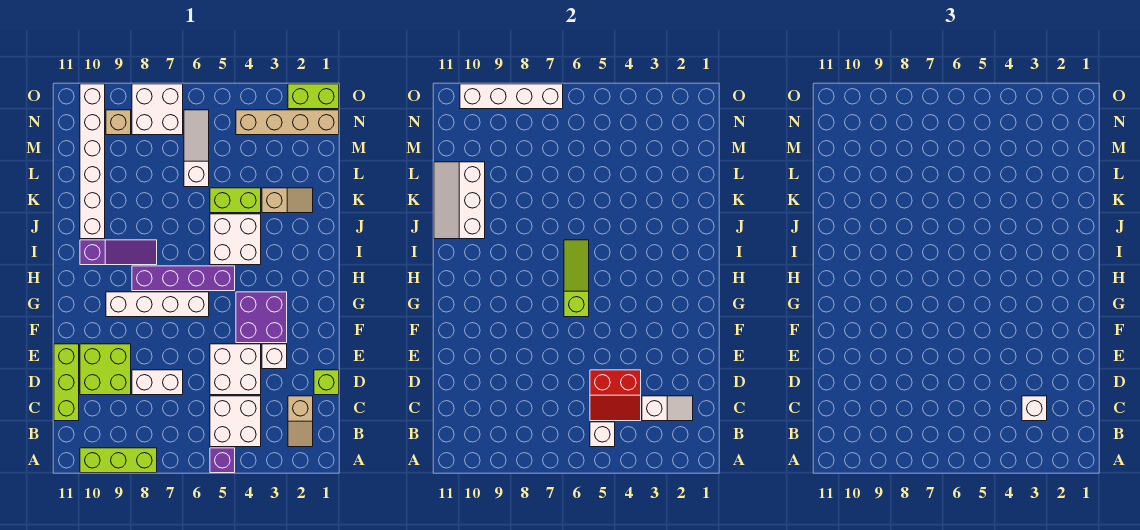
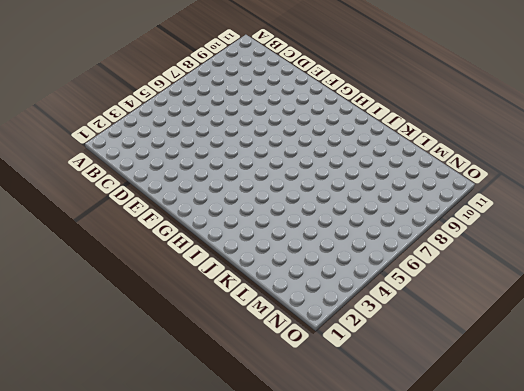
none -> purple brick A5 level 1
none -> lime brick A8:A10 level 1
none -> tan slope B2:C2 level 1 top C
none -> white brick B4:C5 level 1

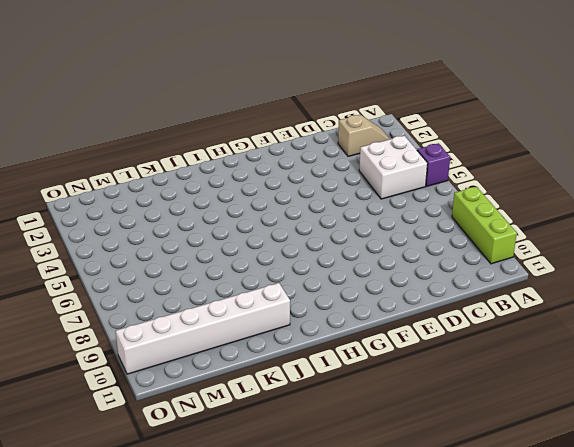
none -> lime brick C11:E11 level 1
none -> lime brick D1 level 1
none -> white brick D4:E5 level 1
none -> white brick D7:D8 level 1

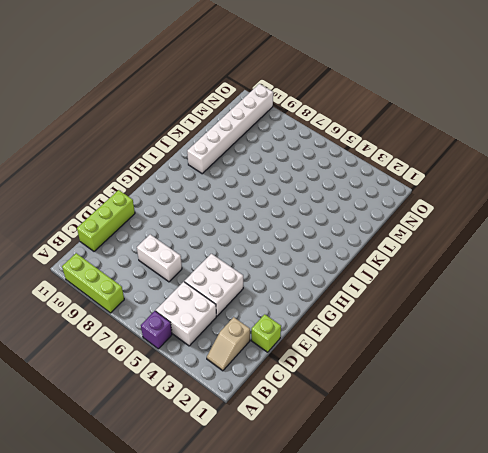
none -> lime brick D9:E10 level 1
none -> white brick E3 level 1
none -> purple brick F3:G4 level 1
none -> white brick G6:G9 level 1

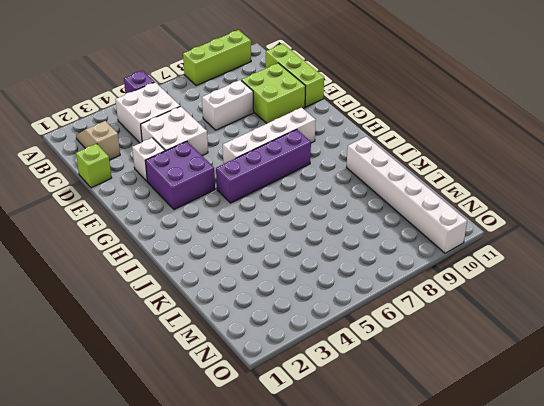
none -> white brick I4:J5 level 1
none -> purple slope I8:I10 level 1 top 10
none -> tan slope K2:K3 level 1 top 3
none -> lime brick K4:K5 level 1

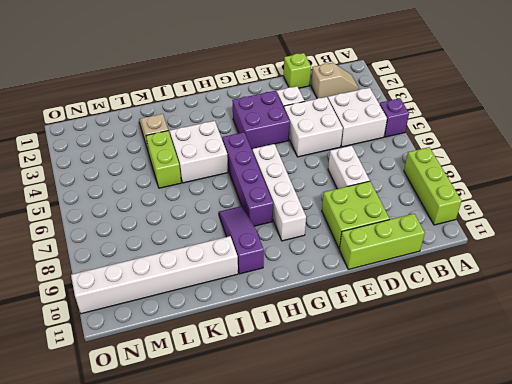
none -> white slope L6:N6 level 1 top L
none -> tan brick N1:N4 level 1
none -> white brick N7:O8 level 1
none -> tan brick N9 level 1

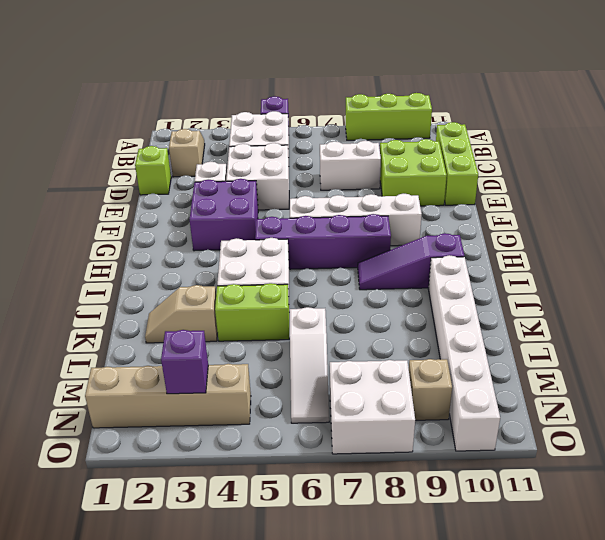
purple brick N3 level 2 -> none
none -> lime brick O1:O2 level 1
none -> white brick B5 level 2
none -> white slope C2:C3 level 2 top 3
none -> red slope C4:D5 level 2 top D

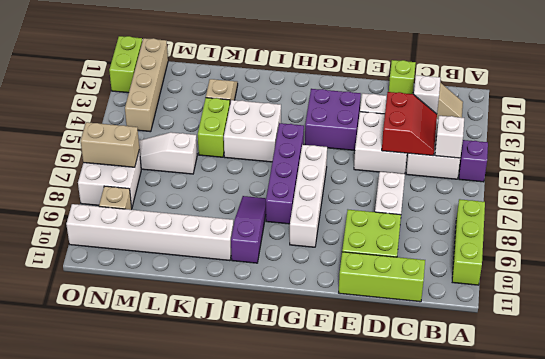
tan brick N7:O7 level 2 -> white brick O7:O10 level 2
none -> lime slope G6:I6 level 2 top G
none -> white slope J10:L11 level 2 top 10
none -> white brick C3 level 3

